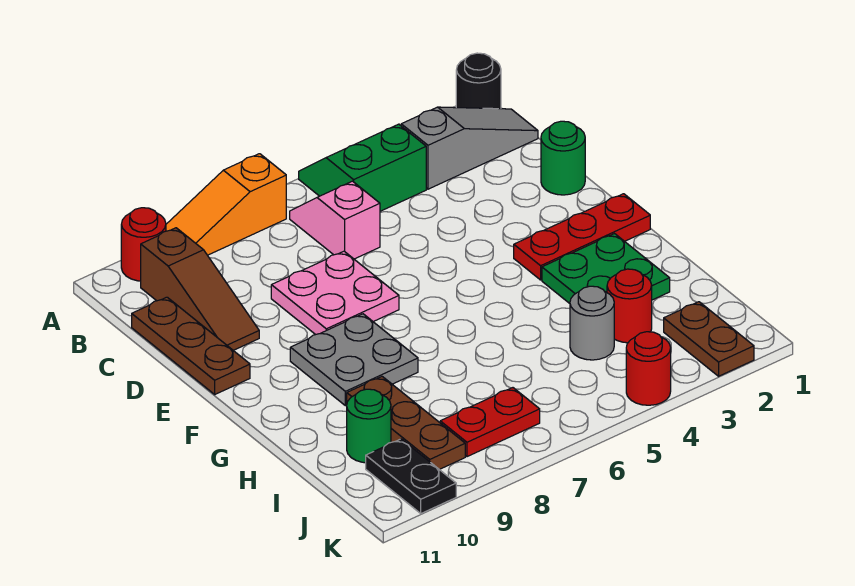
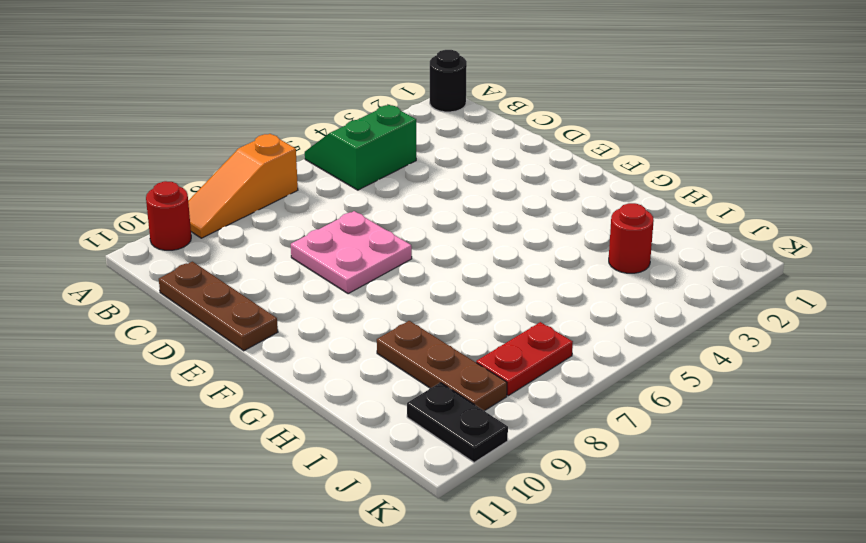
none -> grey slope B1:B3 level 1 top 3
none -> pink slope B6:C6 level 1 top C
none -> brown slope B10:D10 level 1 top B

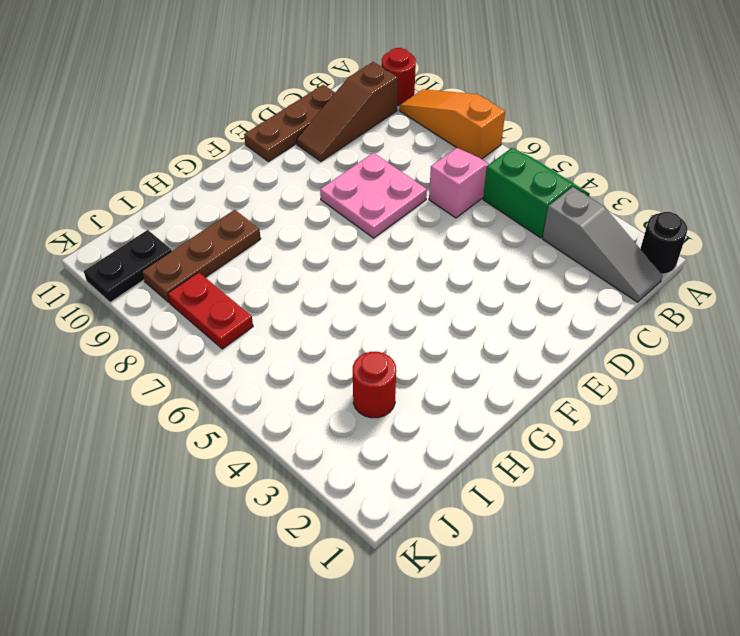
none -> green round brick D1 level 1
none -> red plate F1:F3 level 1
none -> grey plate F8:G9 level 1

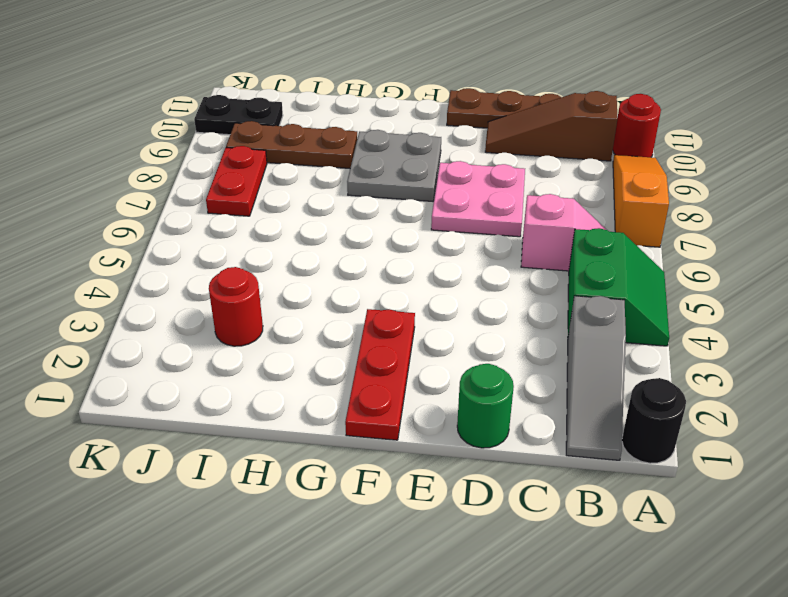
none -> green plate G2:H3 level 1
none -> grey round brick I4 level 1
none -> green round brick I10 level 1

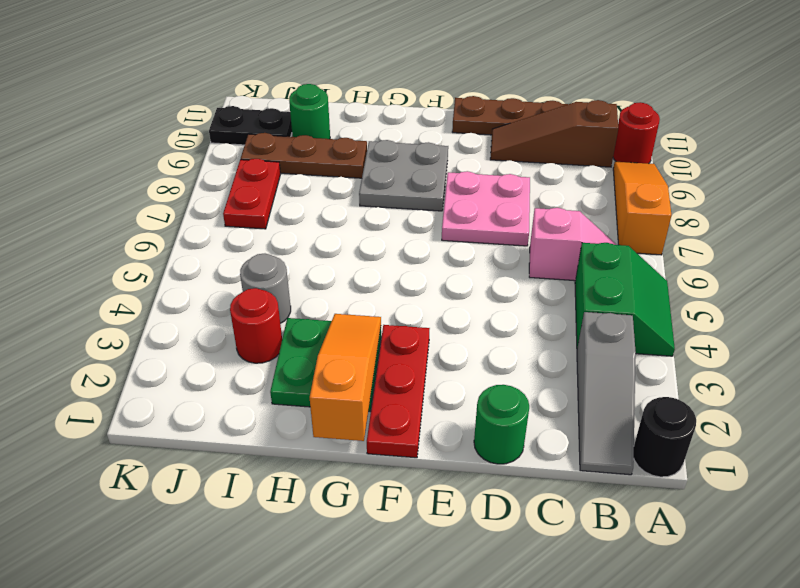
orange slope G1:G3 level 2 top 1 -> none
none -> brown plate J2:K2 level 1
none -> red round brick K4 level 1

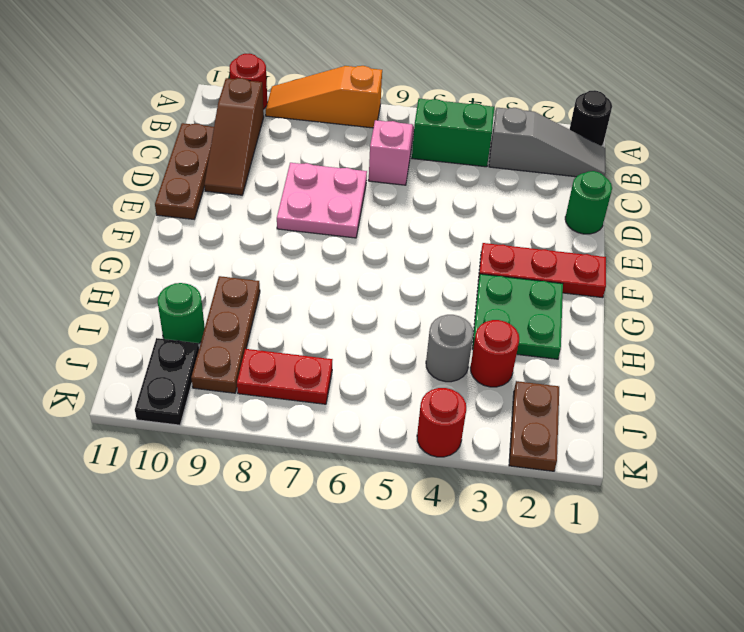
none -> grey plate F8:G9 level 1

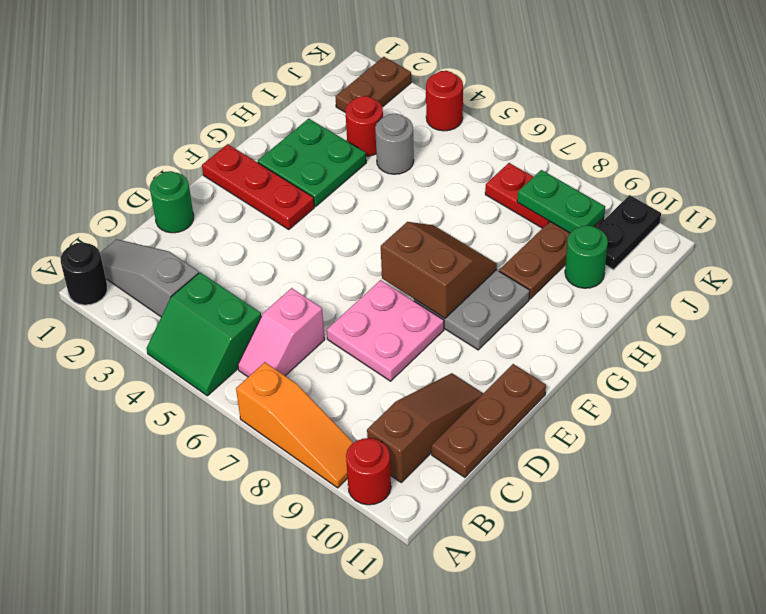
brown slope F7:G8 level 2 top F -> none
green plate J8:J9 level 2 -> none

